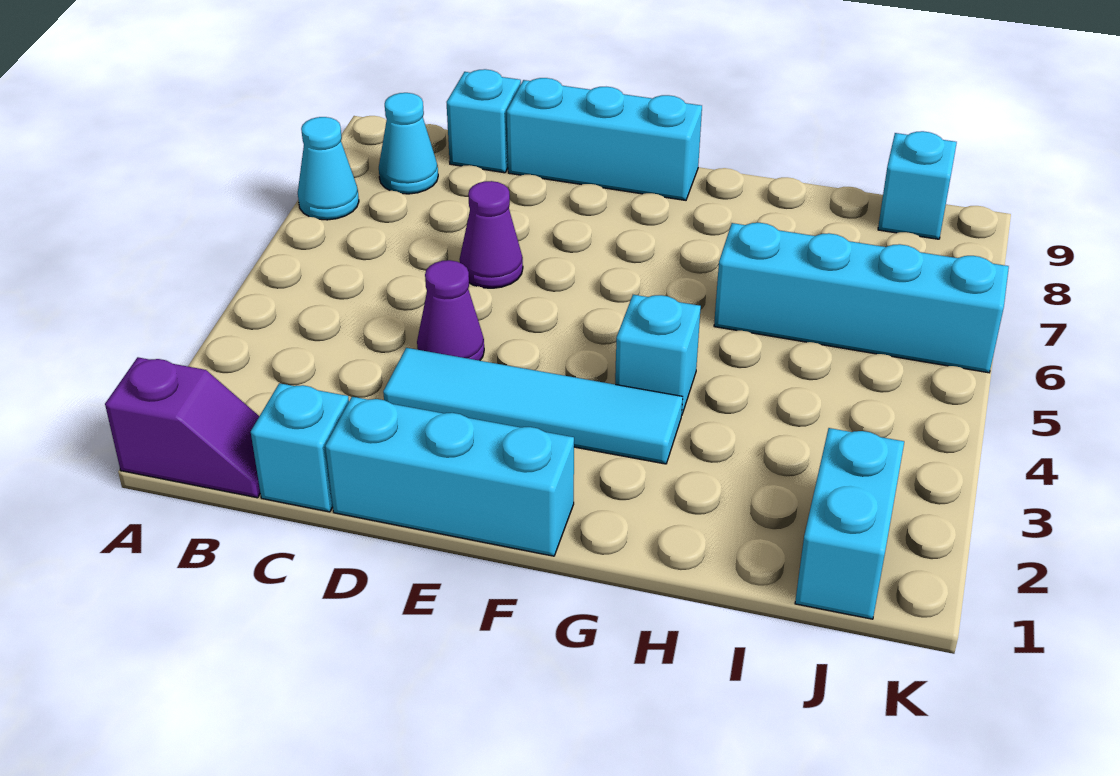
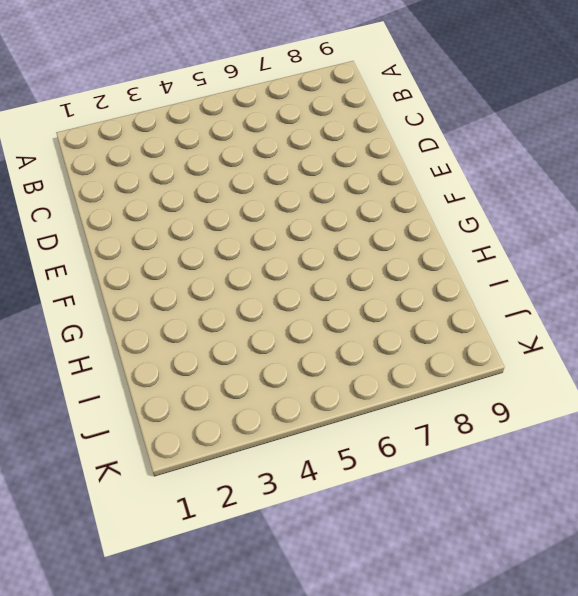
none -> purple slope A1:B1 level 1 top A
none -> cyan cone A7 level 1
none -> cyan cone B8 level 1

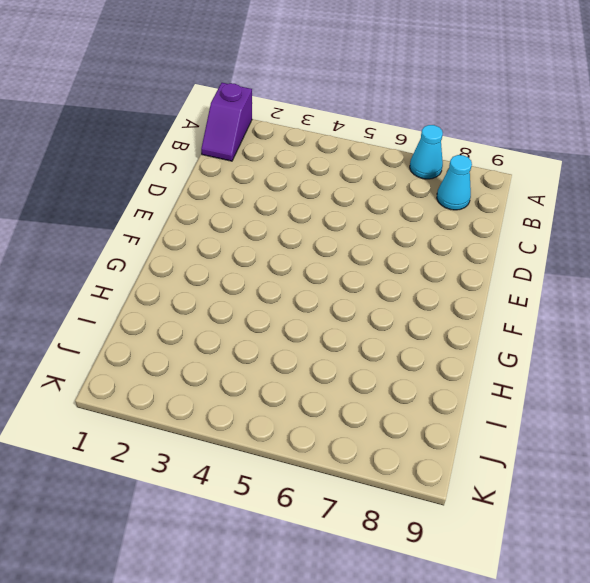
none -> cyan brick C1 level 1
none -> cyan brick C9 level 1
none -> cyan brick D1:F1 level 1

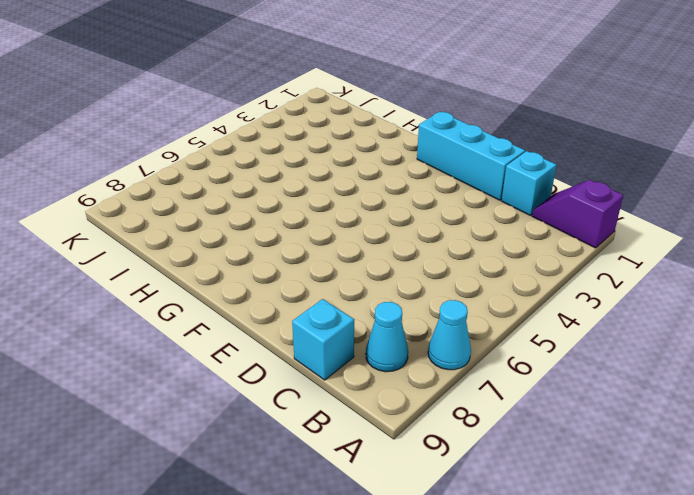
none -> cyan tile D3:G3 level 1
none -> purple cone D4 level 1
none -> purple cone D6 level 1

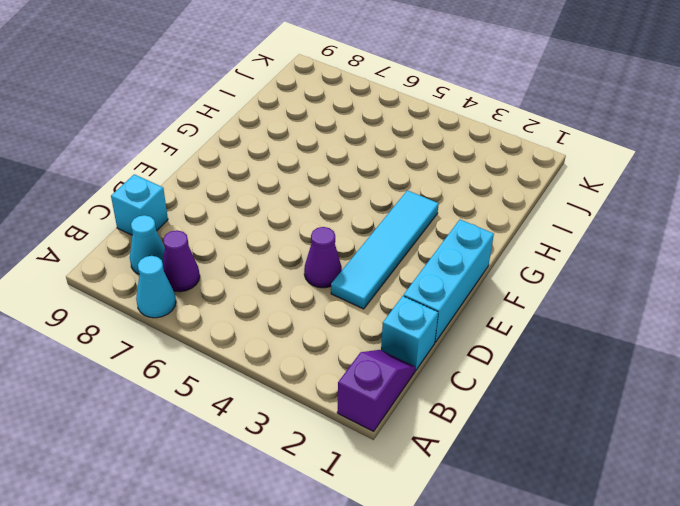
purple cone B7 level 1 -> purple cone D6 level 1
none -> cyan brick D9:F9 level 1
none -> cyan brick G4 level 1
none -> cyan brick H6:K6 level 1

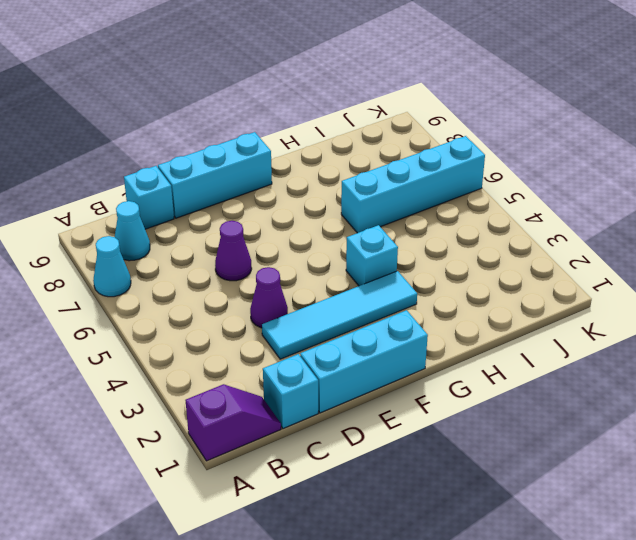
none -> cyan brick J1:J2 level 1
none -> cyan brick J9 level 1

